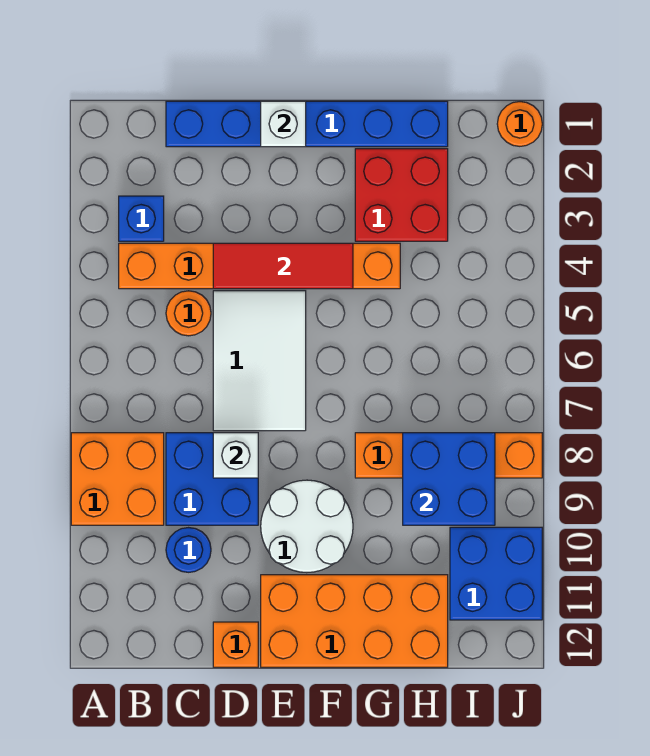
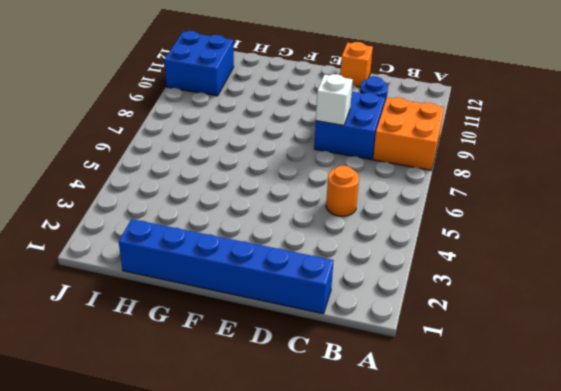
none -> blue brick B3 level 1
none -> orange brick B4:G4 level 1
none -> white tile D5:E7 level 1

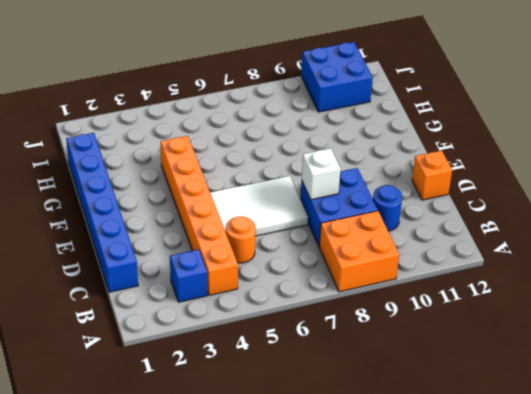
none -> white round brick E9:F10 level 1
none -> orange brick E11:H12 level 1
none -> red brick G2:H3 level 1

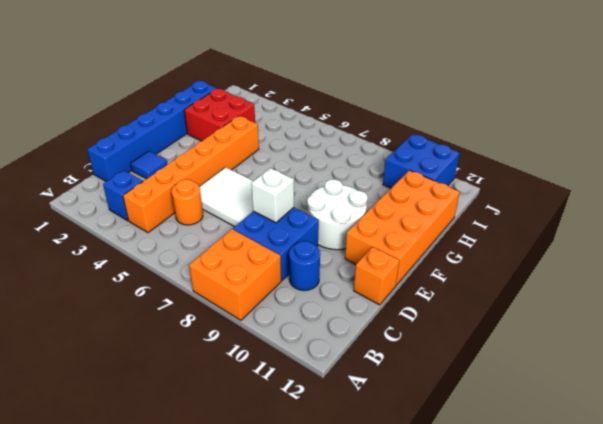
blue tile D2 level 1 -> none
none -> orange brick G8:J8 level 1
none -> orange round brick J1 level 1
none -> red tile D4:F4 level 2

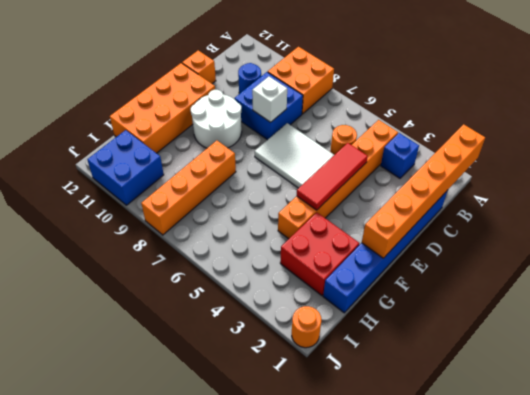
orange brick A1:F1 level 2 -> white brick E1 level 2
none -> blue brick H8:I9 level 2

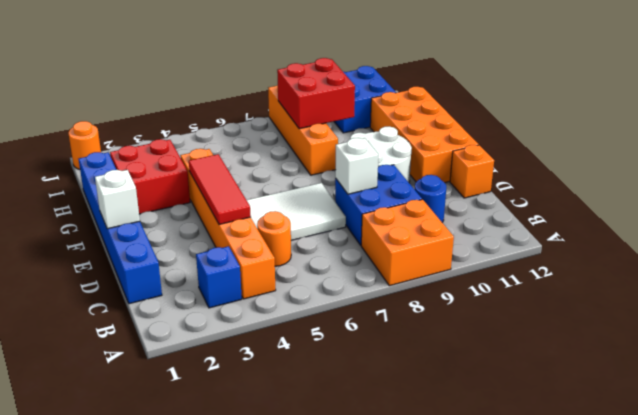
red brick H8:I9 level 2 -> blue brick H8:I9 level 2

